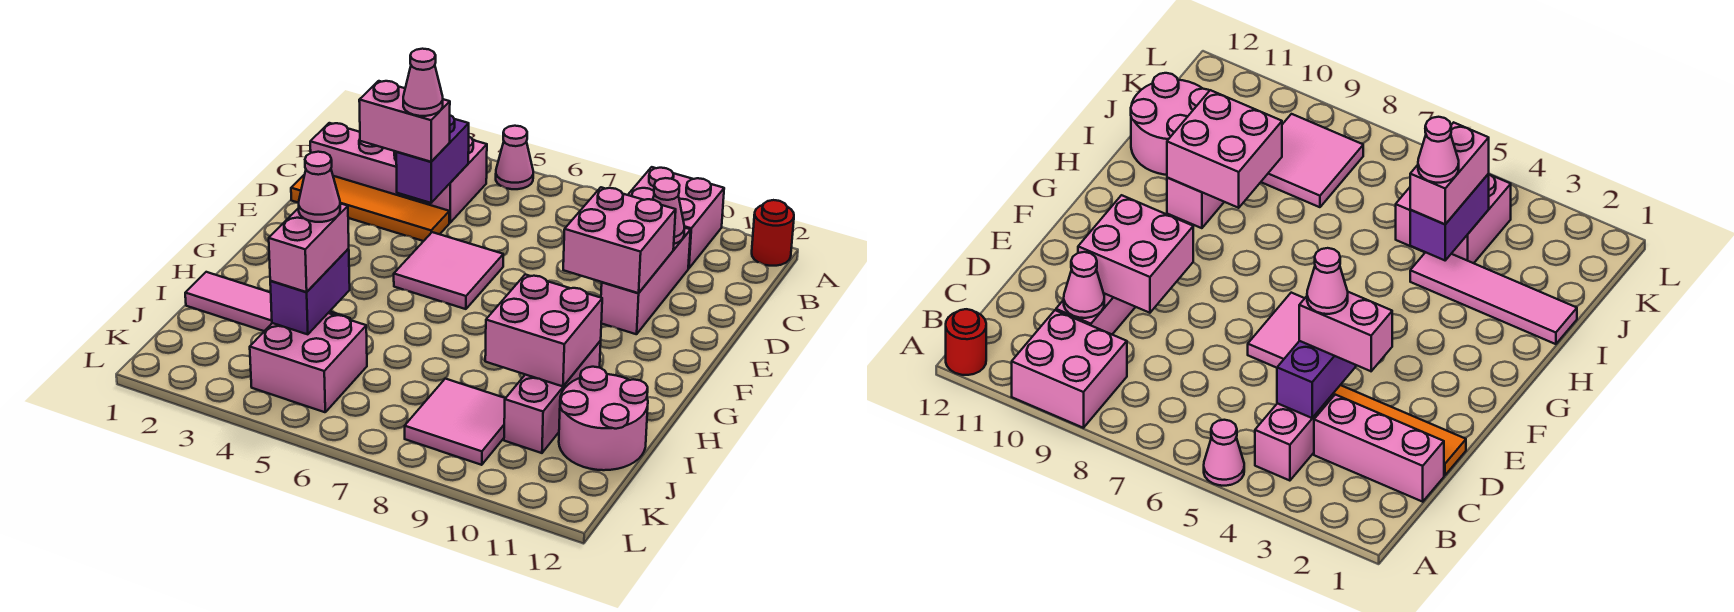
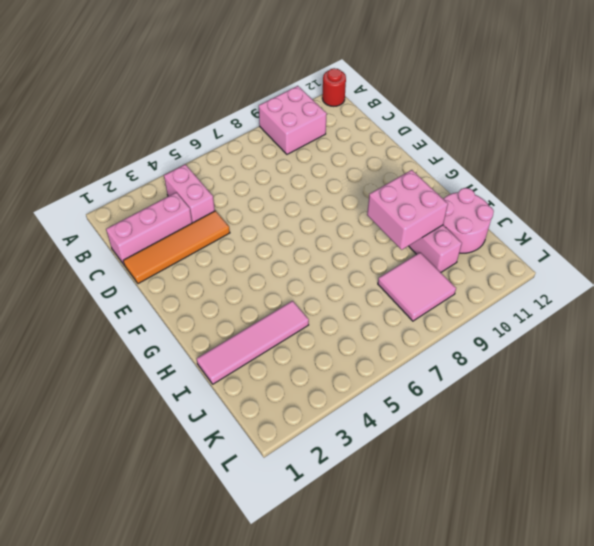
none -> pink cone A5 level 1
none -> pink brick C10:E10 level 1
none -> pink tile E5:F6 level 1

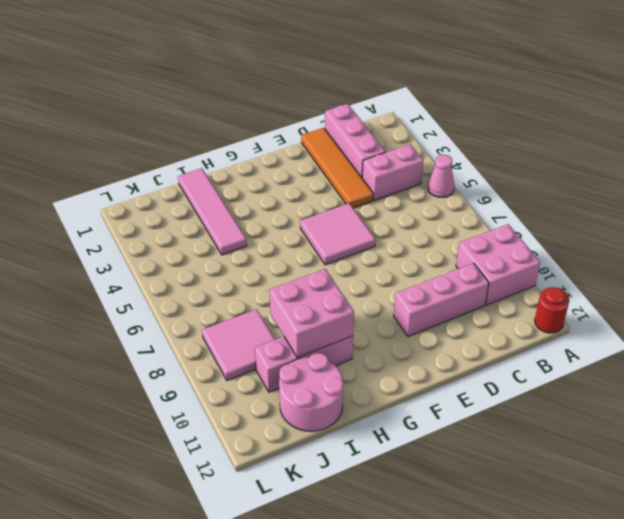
none -> pink brick J4:K5 level 1
none -> purple brick C4:D4 level 2
none -> pink cone C10 level 2

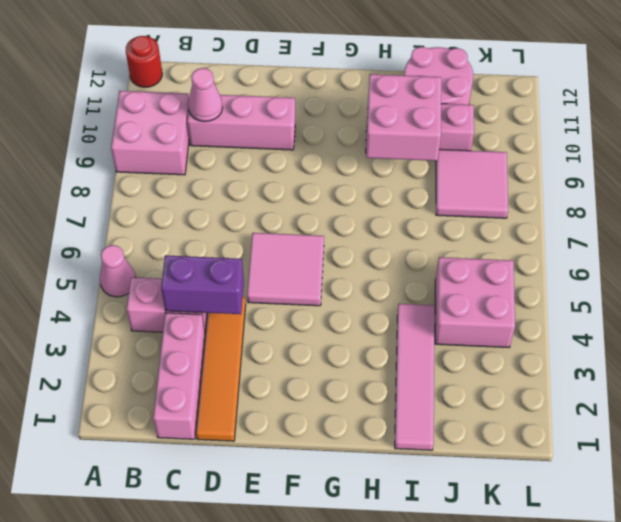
none -> pink brick D9:E10 level 2
none -> purple brick I4:J4 level 2
none -> pink brick D3:D4 level 3

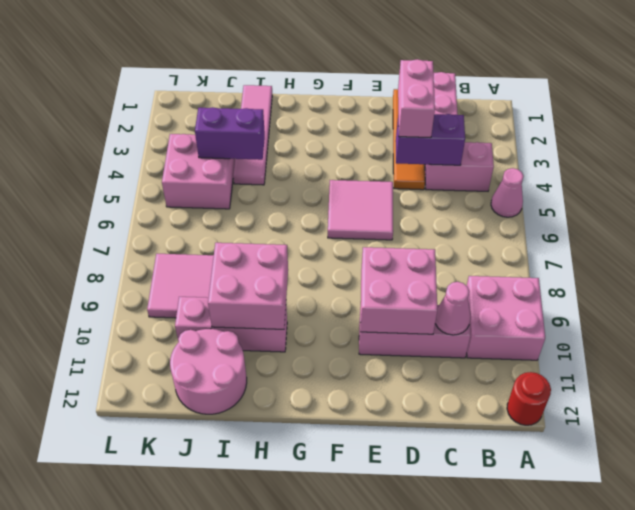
none -> pink brick I4:J4 level 3
none -> pink cone D4 level 4
none -> pink cone I4 level 4

